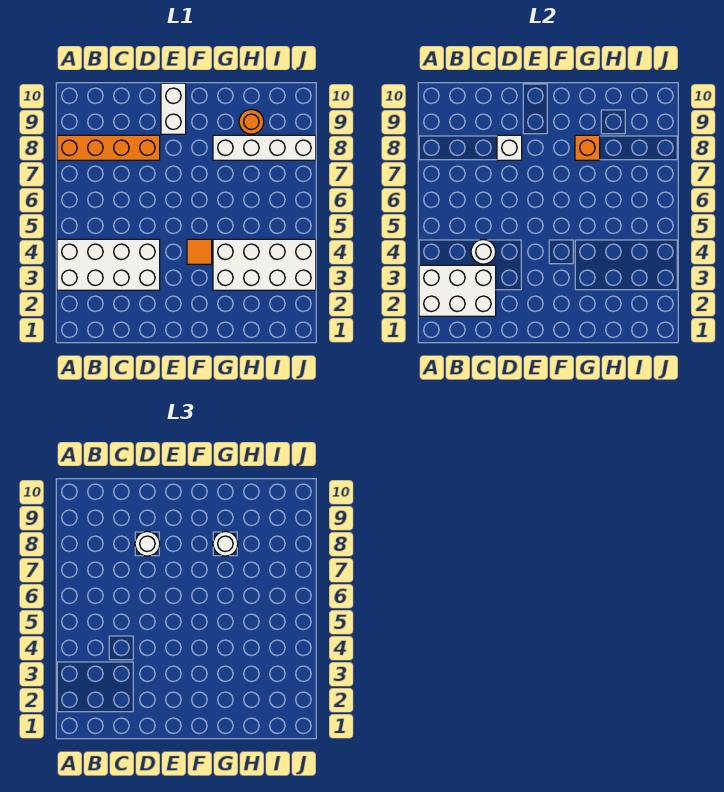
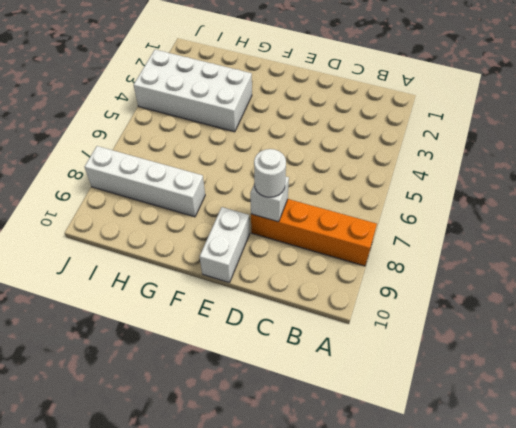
none -> white brick A3:D4 level 1
none -> orange tile F4 level 1
none -> orange round brick H9 level 1

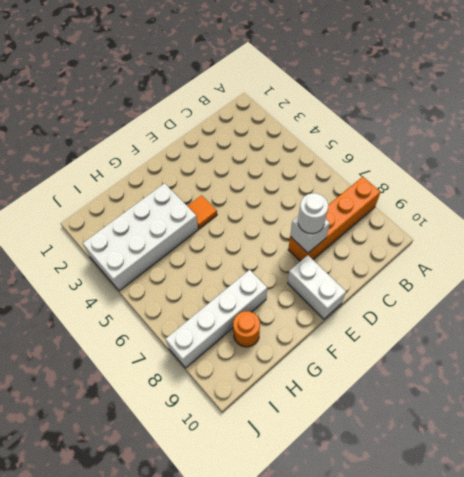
none -> white brick A3:D4 level 1
none -> white brick A2:C3 level 2
none -> white round brick C4 level 2

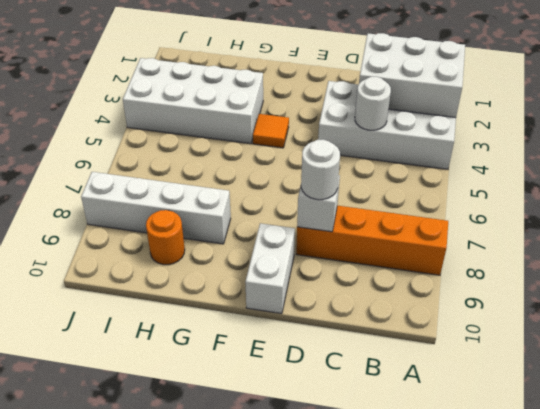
none -> orange brick G8 level 2
none -> white round brick G8 level 3

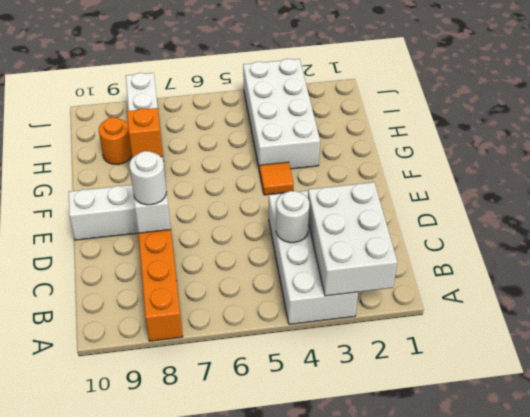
none -> white round brick G8 level 3

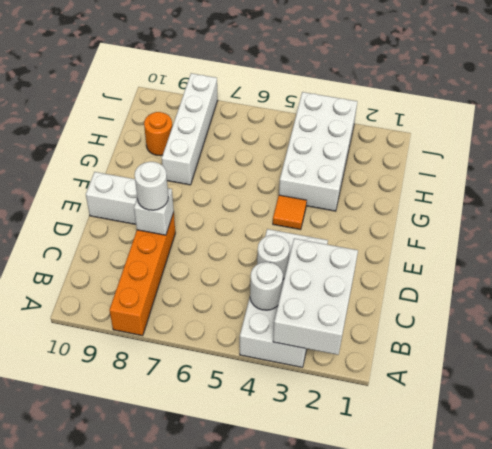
white round brick B4 level 2 -> white round brick G8 level 3
none -> orange brick G8 level 2

